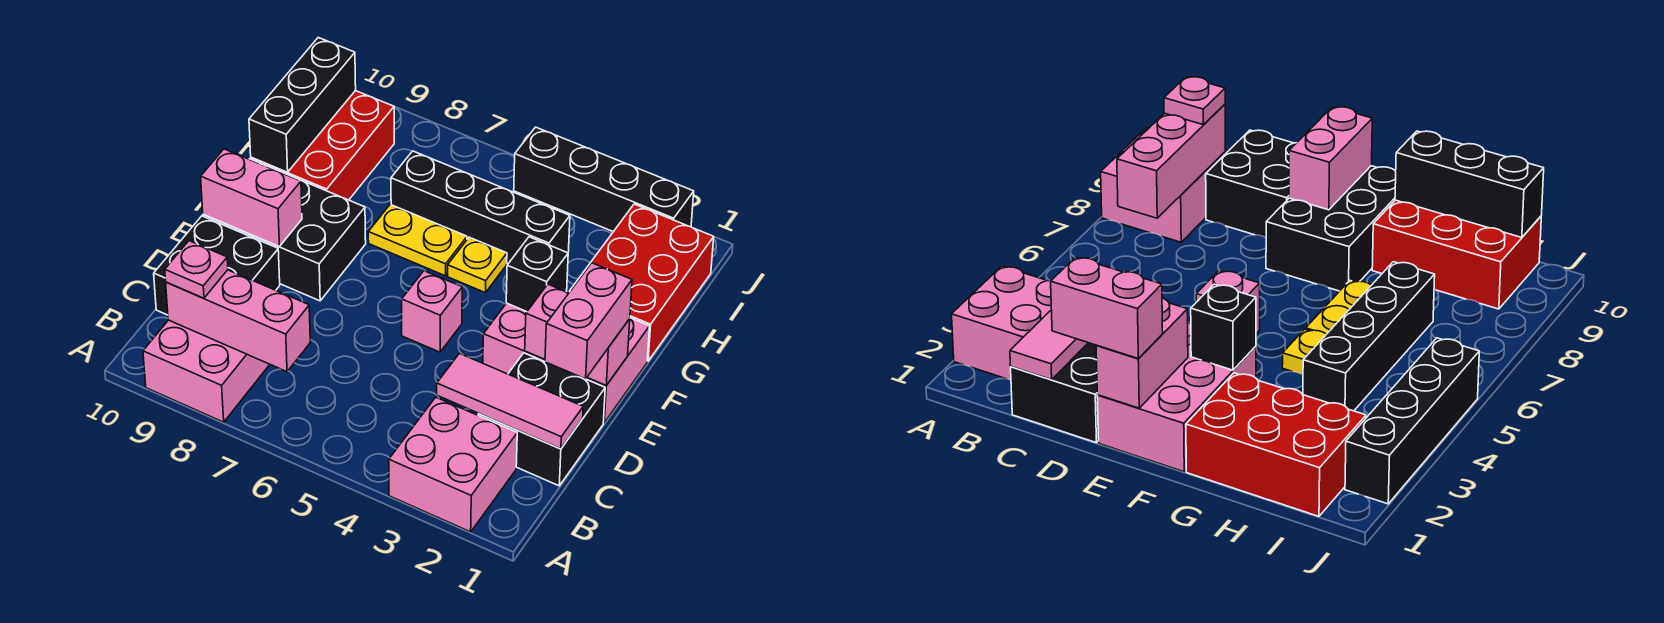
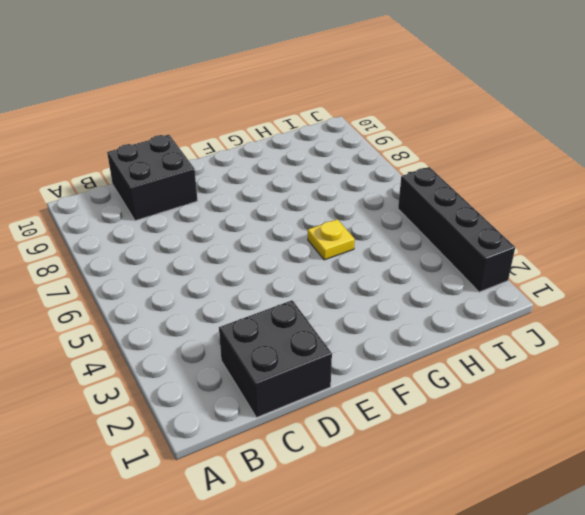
none -> pink brick A2:B3 level 1
none -> pink brick A8:B9 level 1
none -> pink brick E1:F3 level 1

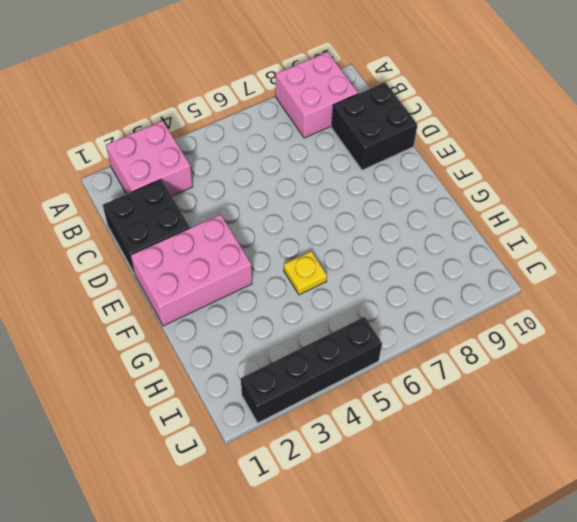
none -> pink brick E5 level 1
none -> black brick E8:F10 level 1
none -> red brick G1:I2 level 1

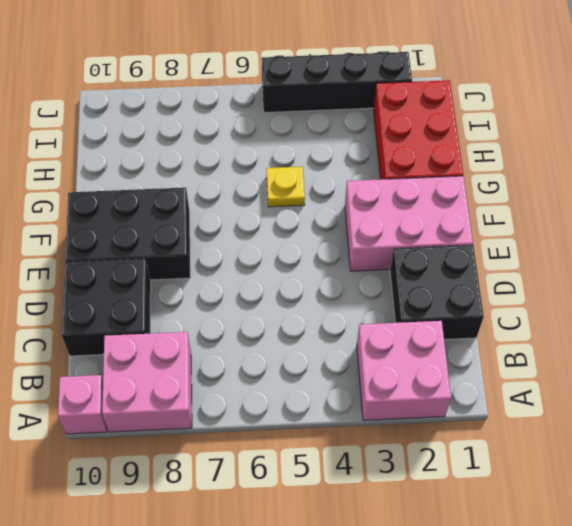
pink brick A10 level 1 -> pink brick E5 level 1
none -> yellow plate G6:G7 level 1
none -> red brick G9:I10 level 1
none -> black brick H4:H7 level 1

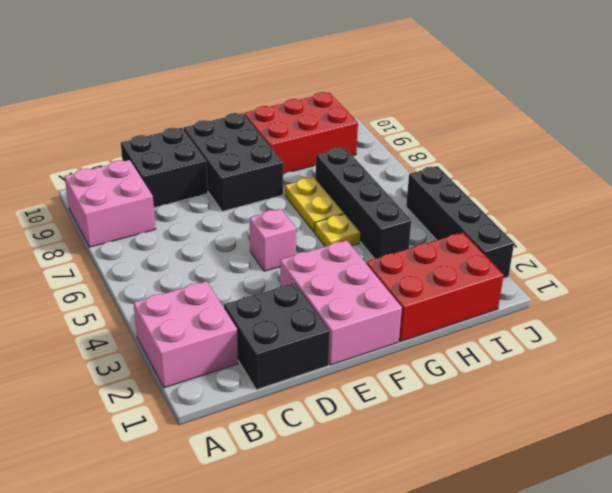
none -> pink brick B7:B9 level 2
none -> pink tile C1:C3 level 2
none -> pink brick E1:E2 level 2

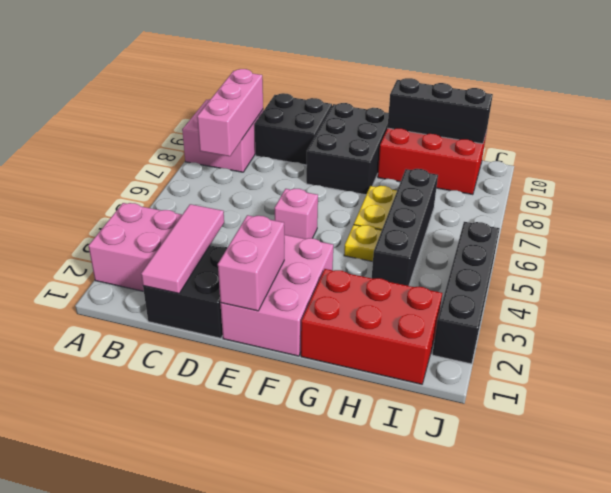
none -> pink brick E9:E10 level 2
none -> black brick F3 level 2
none -> pink plate B9 level 3

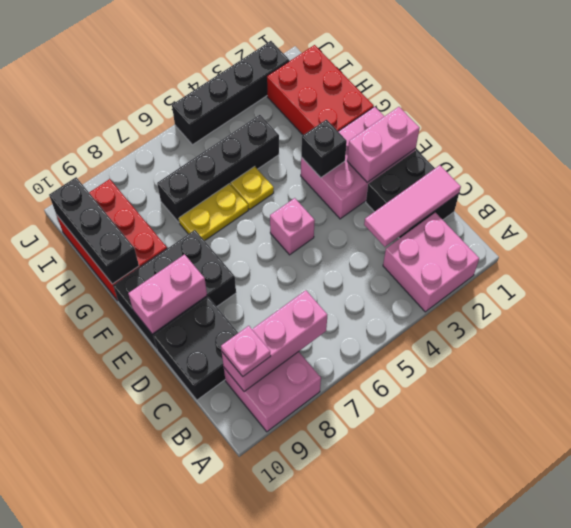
none -> pink brick D1:E1 level 3

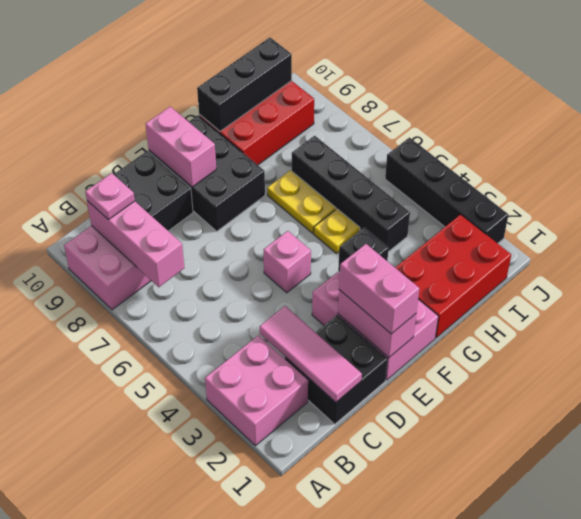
pink brick E1:E2 level 3 -> pink brick D1:E1 level 3

